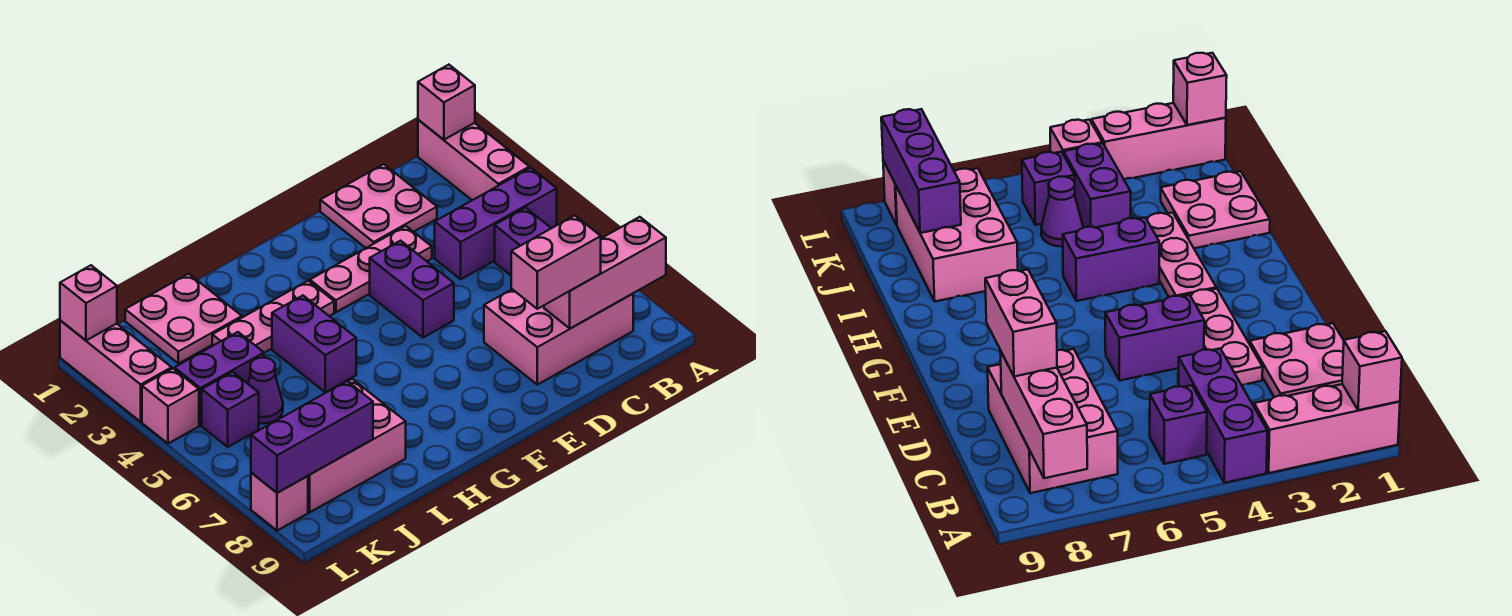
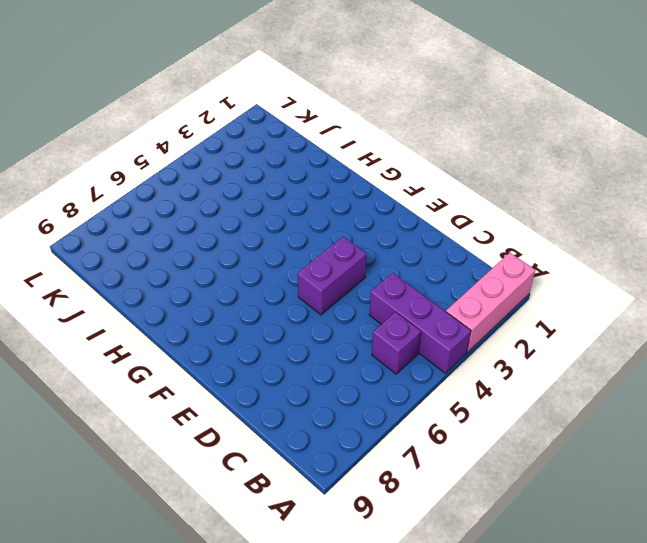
none -> pink brick B7:D8 level 1
none -> pink plate C1:D2 level 1
none -> pink plate D3:F3 level 1

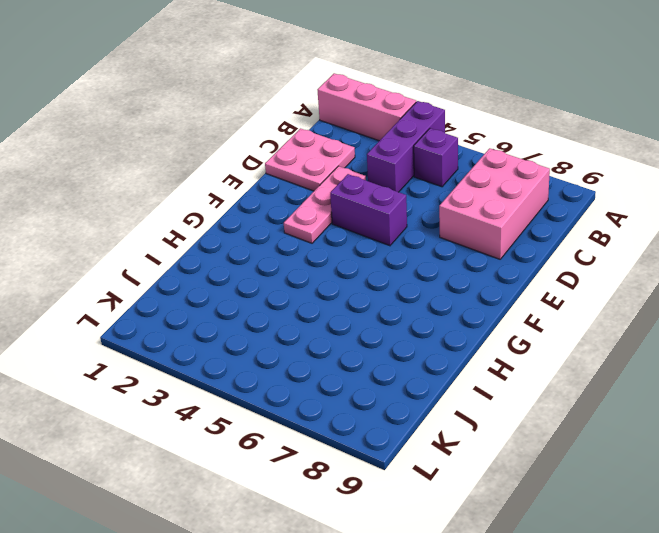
none -> pink plate G3:I3 level 1
none -> purple brick H4:H5 level 1
none -> pink plate I1:J2 level 1

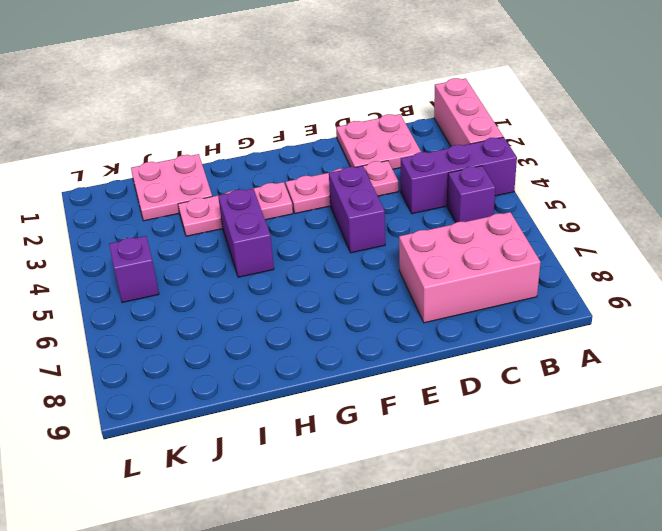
none -> pink brick I7:K8 level 1
none -> purple brick J4:K4 level 1
none -> purple cone J5 level 1

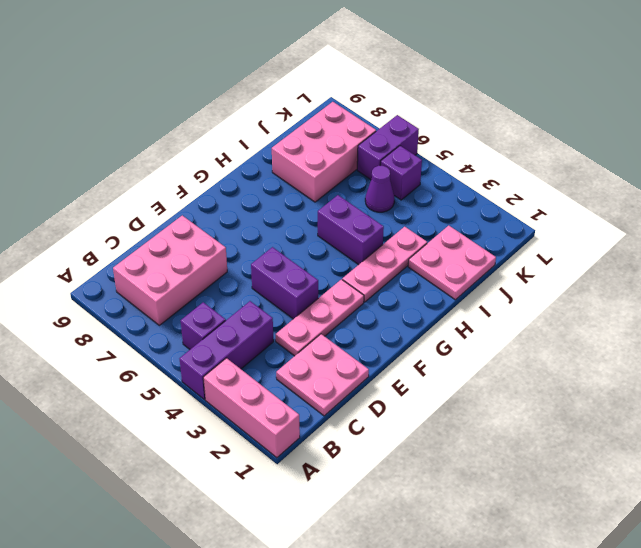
purple brick K6:L6 level 1 -> purple brick J4:K4 level 1
none -> pink brick L1:L3 level 1
none -> pink brick L4 level 1
none -> pink brick L8 level 1

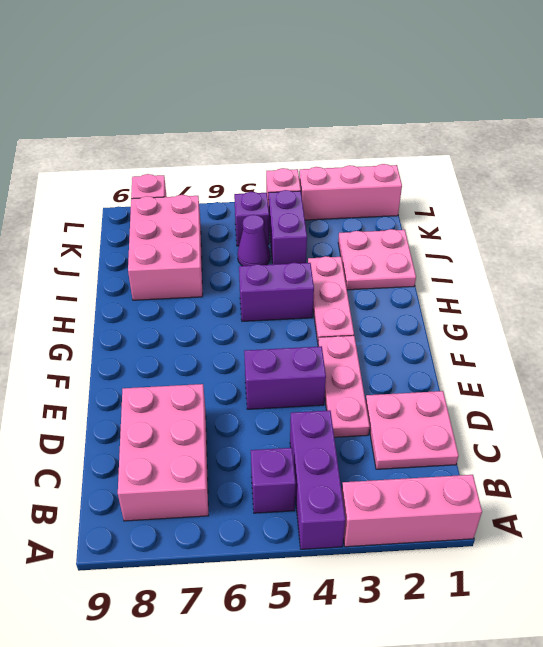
none -> pink brick A1 level 2
none -> pink brick A8:C8 level 2
none -> purple brick J8:L8 level 2

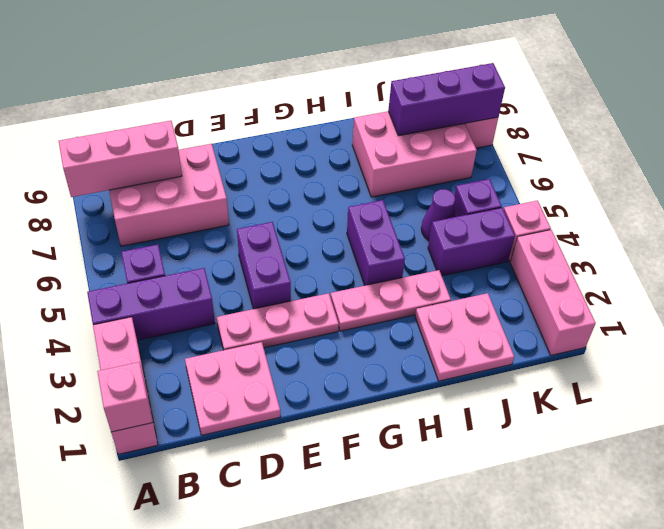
none -> pink brick L1 level 2
none -> pink brick C8:D8 level 3

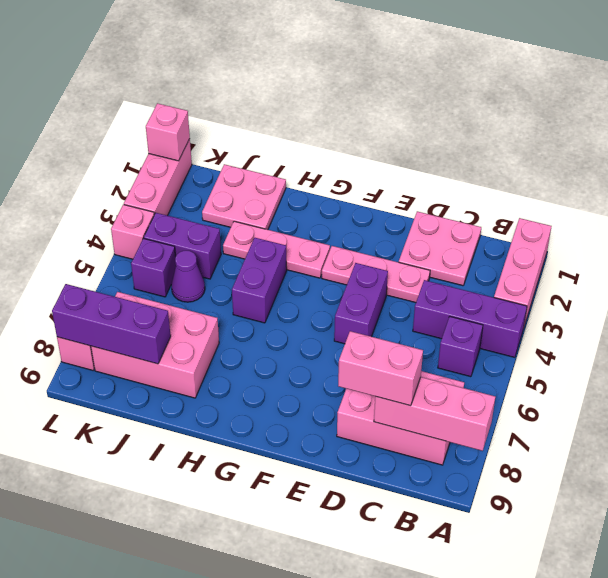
none -> pink brick A1 level 2

